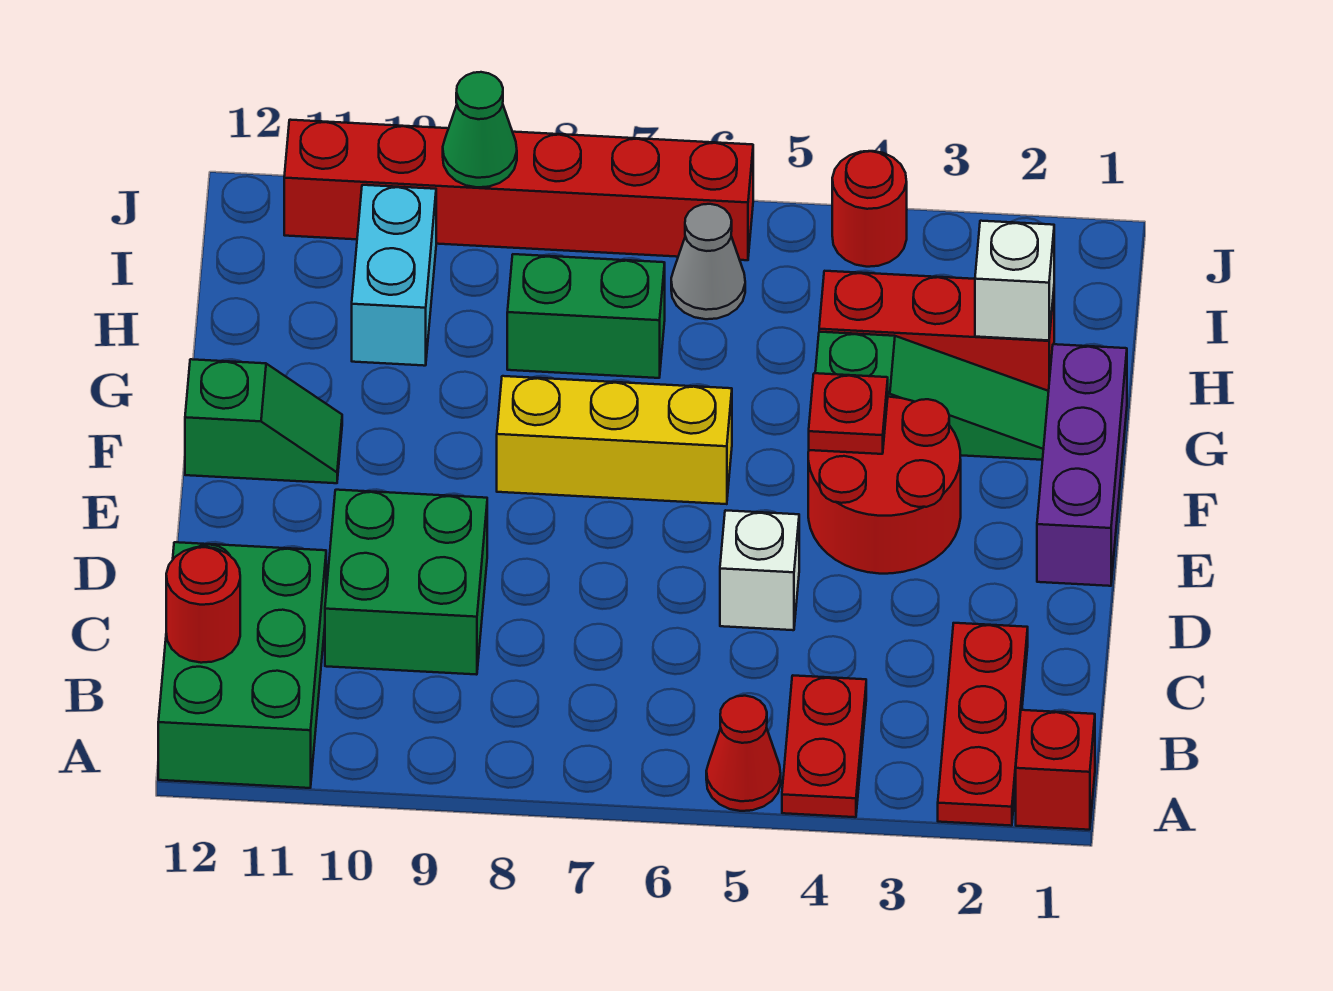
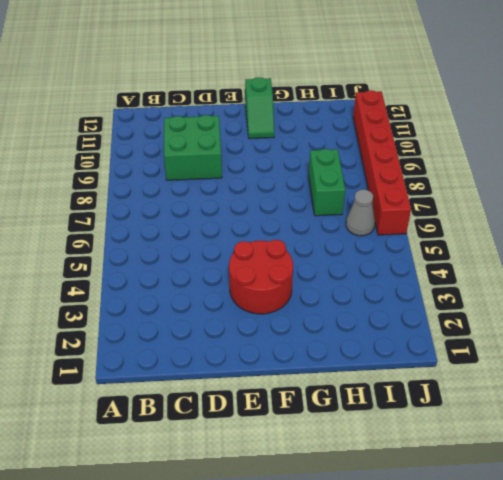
none -> red brick A1 level 1
none -> red plate A2:C2 level 1
none -> red plate A4:B4 level 1

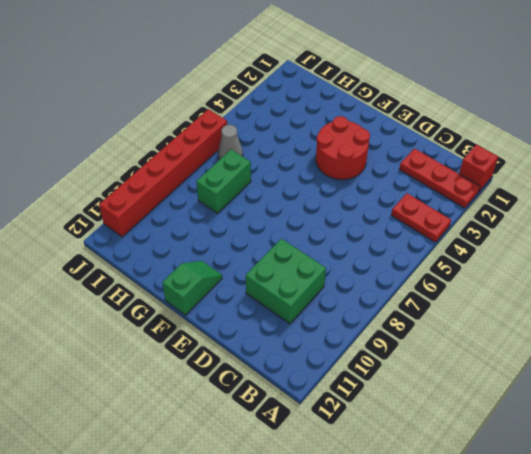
none -> red cone A5 level 1
none -> green brick A11:C12 level 1
none -> white brick D5 level 1

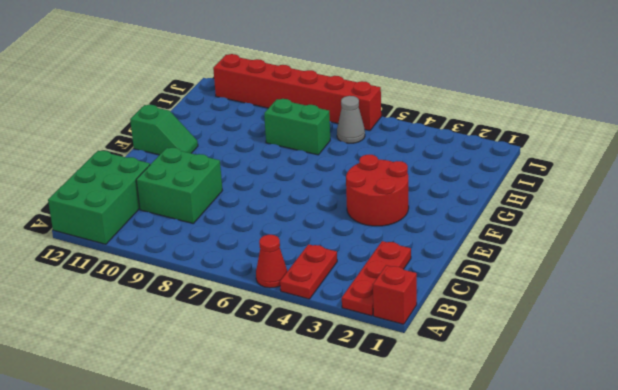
none -> white brick D5 level 1
none -> purple brick E1:G1 level 1
none -> yellow brick F6:F8 level 1

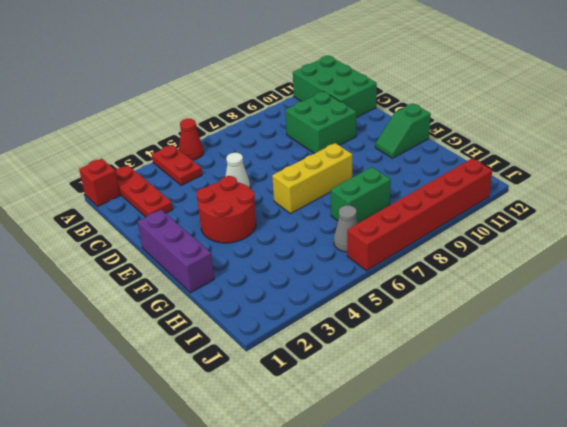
white cone D5 level 1 -> white brick D5 level 1
none -> green slope G2:G4 level 1 top 4
none -> red brick H2:H4 level 1
none -> cyan brick H10:I10 level 1

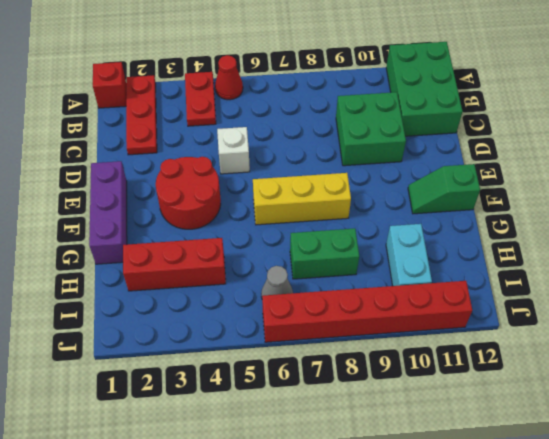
none -> green slope G2:G4 level 1 top 4
none -> red round brick J4 level 1
none -> red round brick B12 level 2

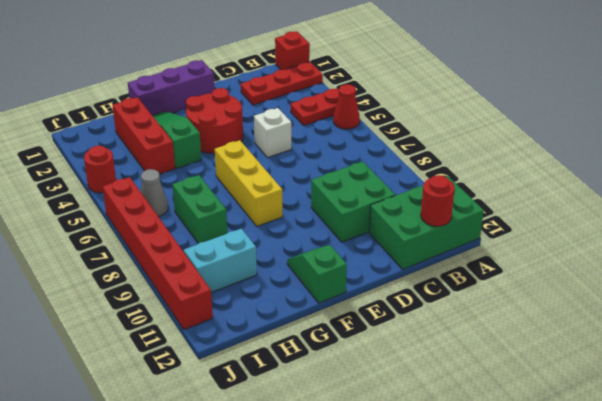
none -> red plate F4 level 2
none -> white brick H2 level 2
none -> green cone J9 level 2

